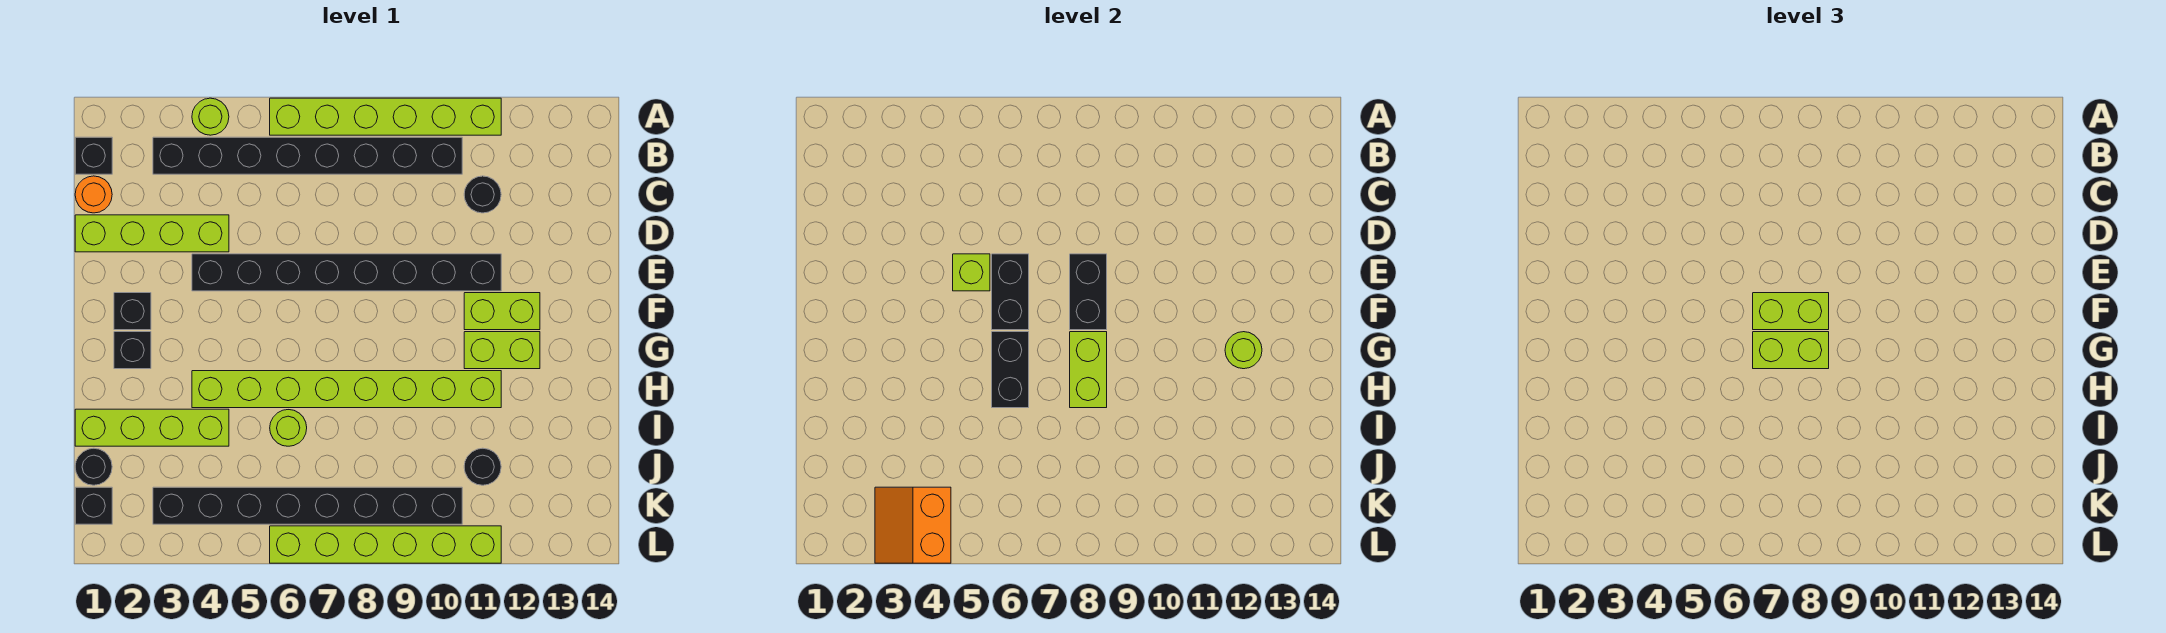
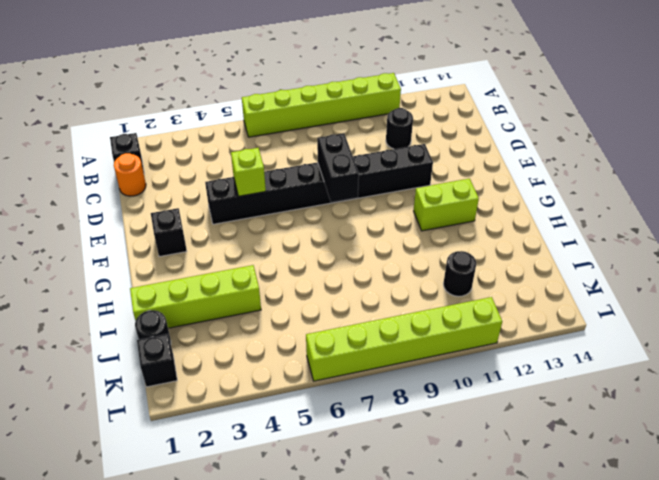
none -> lime round brick A4 level 1
none -> black brick B3:B10 level 1
none -> lime brick D1:D4 level 1

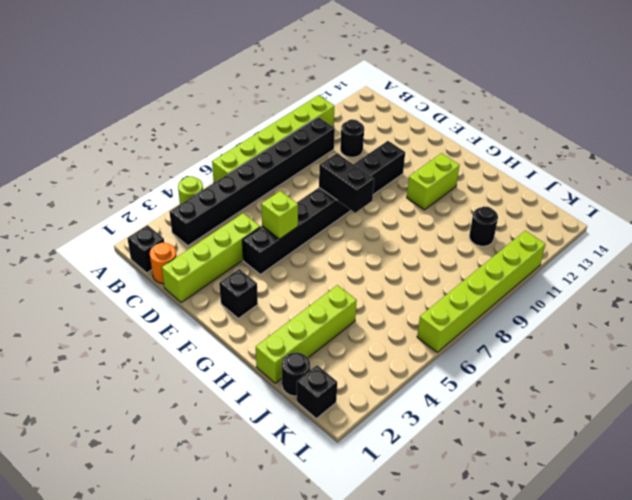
none -> lime brick F11:F12 level 1
none -> black brick G2 level 1
none -> lime brick H4:H11 level 1

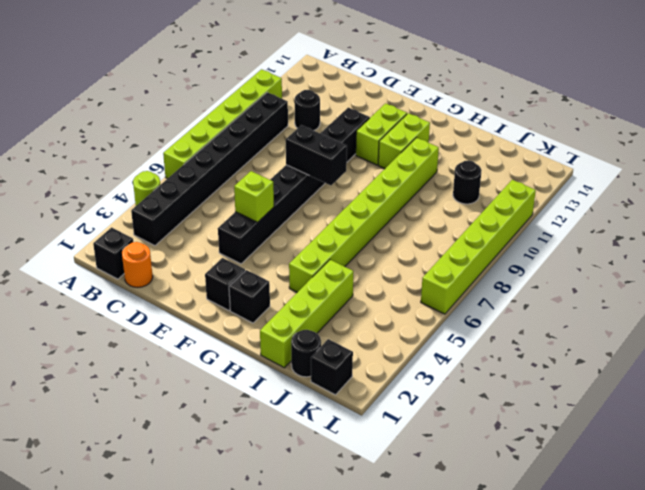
none -> lime brick D1:D4 level 1
none -> lime round brick I6 level 1
none -> black brick K3:K10 level 1

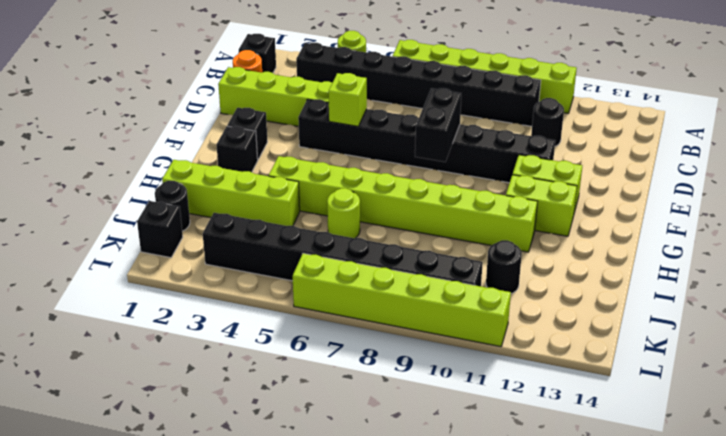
none -> black brick E6:F6 level 2
none -> black brick G6:H6 level 2
none -> lime brick G8:H8 level 2

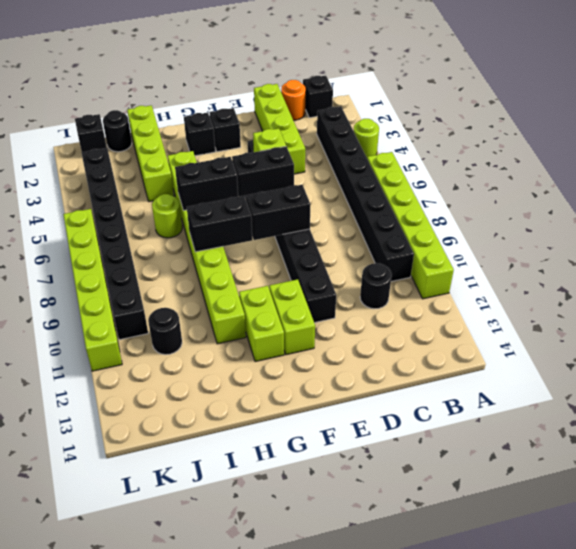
black brick G8:H8 level 2 -> lime brick G8:H8 level 2
none -> lime round brick G12 level 2
none -> orange slope K3:L4 level 2 top 4
none -> lime brick F7:F8 level 3

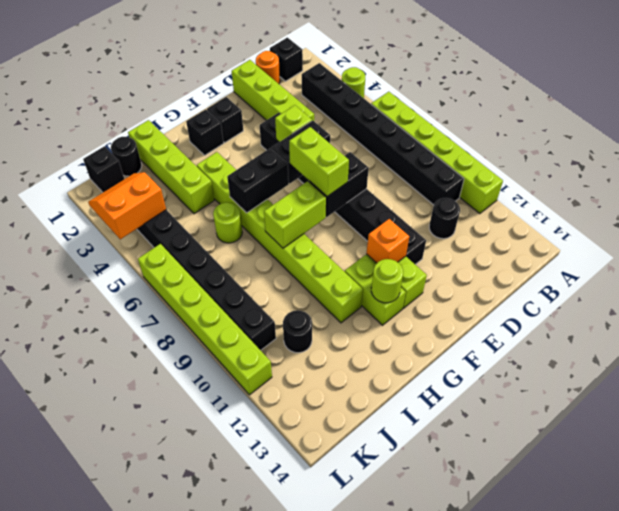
orange brick F11 level 2 -> none
none -> lime brick G7:G8 level 3

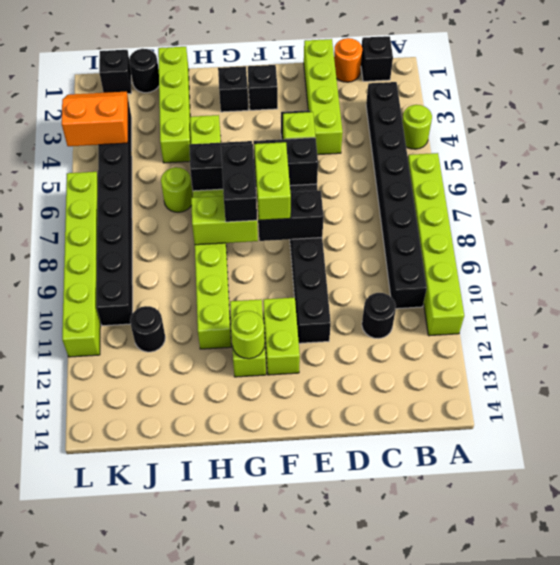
black brick G7:G8 level 3 -> lime brick G7:G8 level 3

